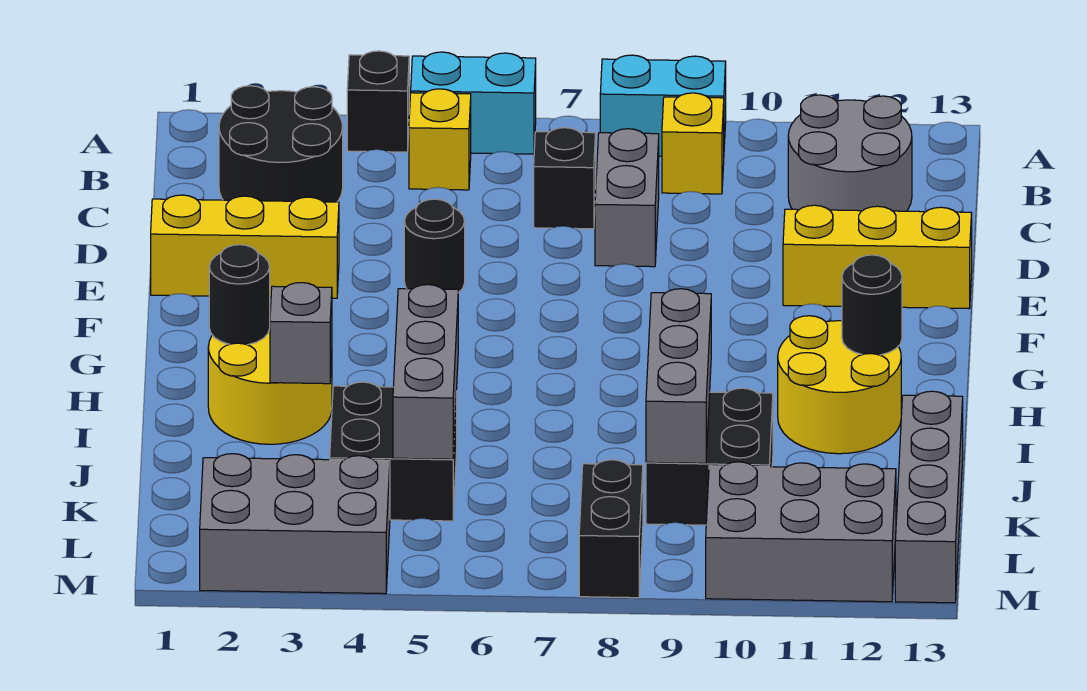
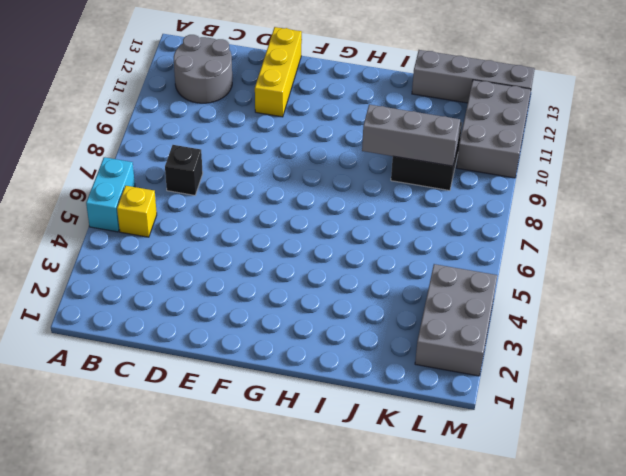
none -> black brick A4 level 1
none -> cyan brick A8:A9 level 1
none -> black round brick B2:C3 level 1

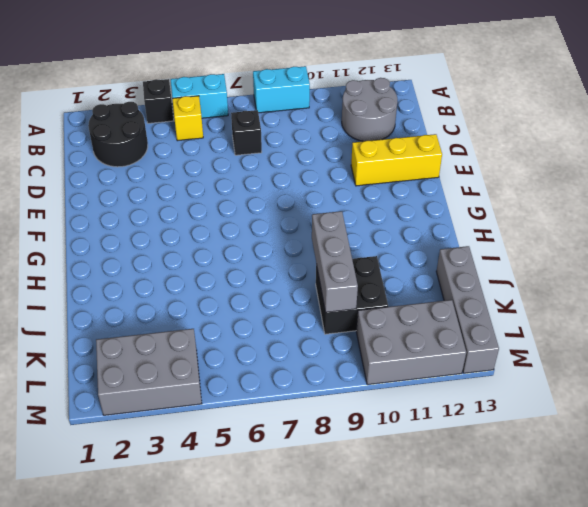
none -> yellow brick B9 level 1
none -> grey brick C8:D8 level 1
none -> yellow brick E1:E3 level 1

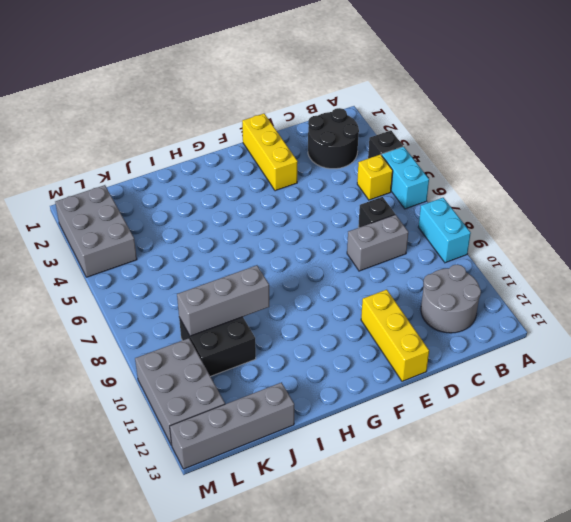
none -> yellow brick B9 level 1
none -> black round brick E5 level 1
none -> yellow round brick H2:I3 level 1

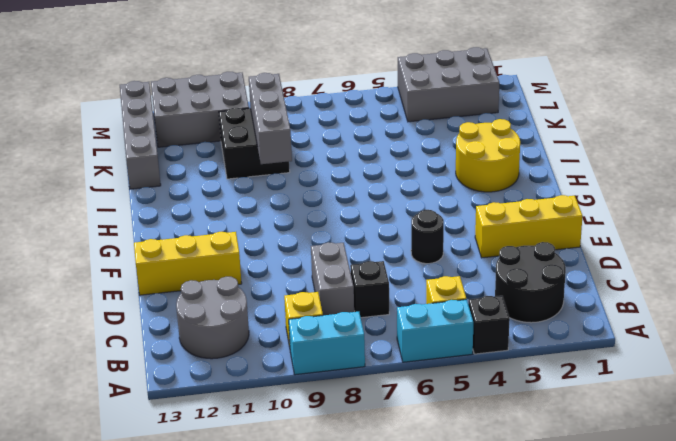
none -> yellow round brick H11:I12 level 1
none -> black brick J4:K5 level 1
none -> black brick L8:M8 level 1

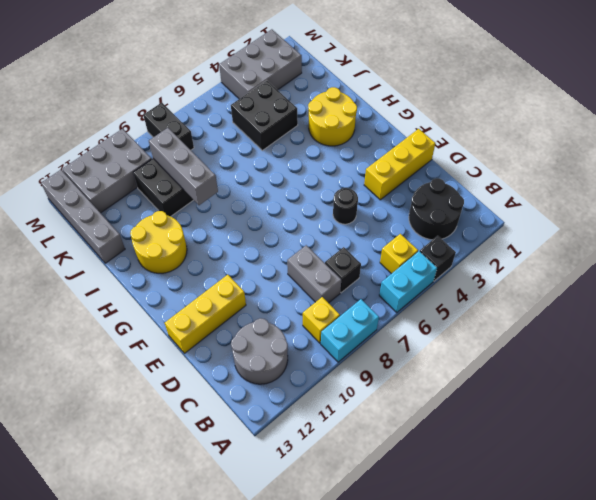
none -> black round brick H2 level 2
none -> black round brick H12 level 2
none -> grey brick I3 level 2

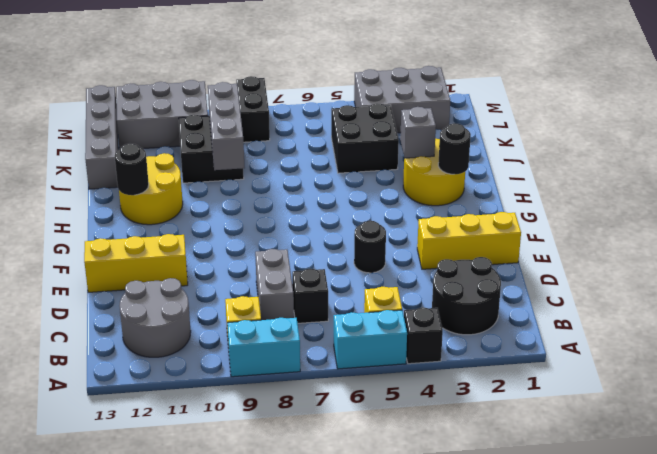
none -> grey brick I5:K5 level 2

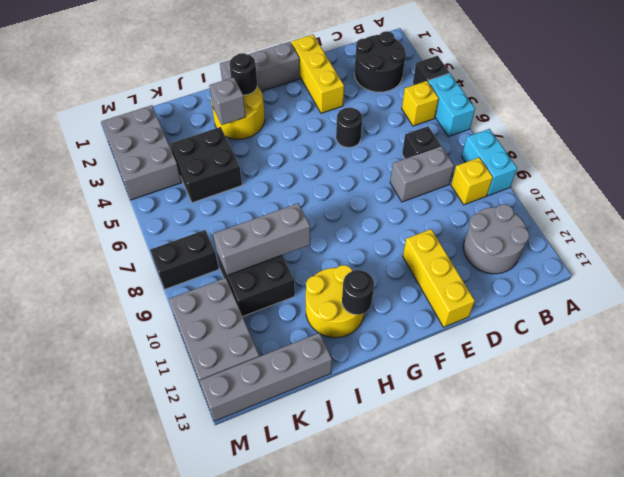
grey brick F1:H1 level 1 -> grey brick I5:K5 level 2

